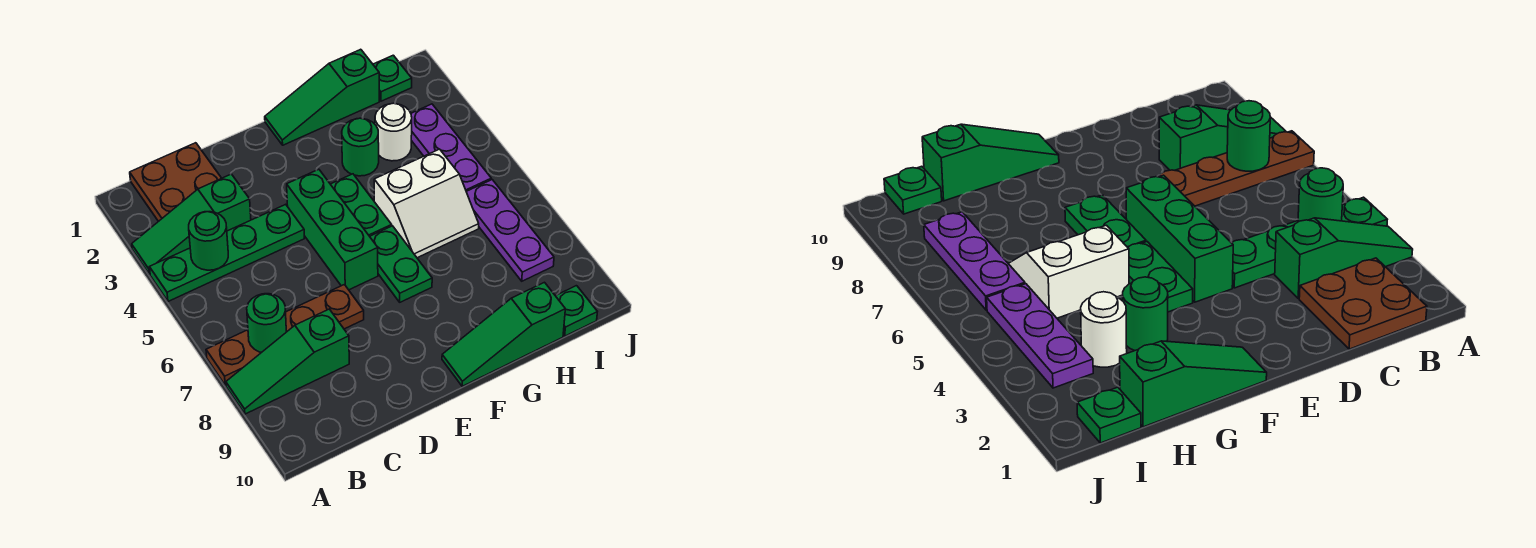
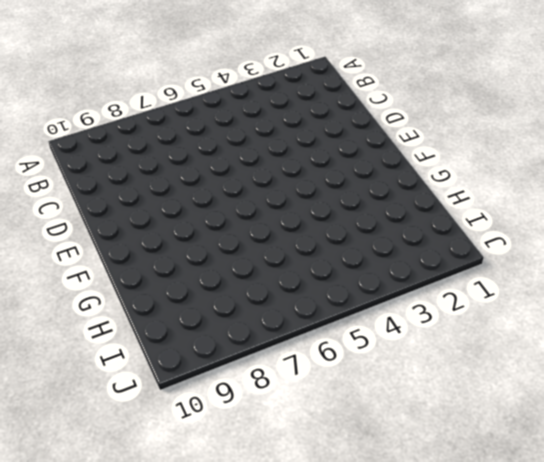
none -> green slope A3:C3 level 1 top C
none -> green plate A4:D4 level 1
none -> brown plate A7:D7 level 1

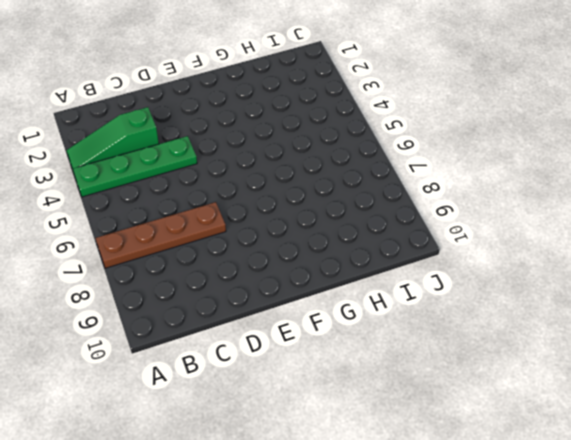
none -> green slope A8:C8 level 1 top C
none -> brown plate B1:C2 level 1
none -> green brick E4:E6 level 1

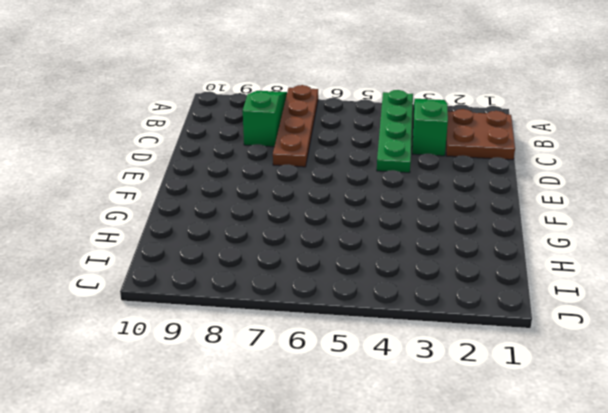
none -> green brick E4:E6 level 1
none -> green slope F1:H1 level 1 top H
none -> green plate F4:F5 level 1

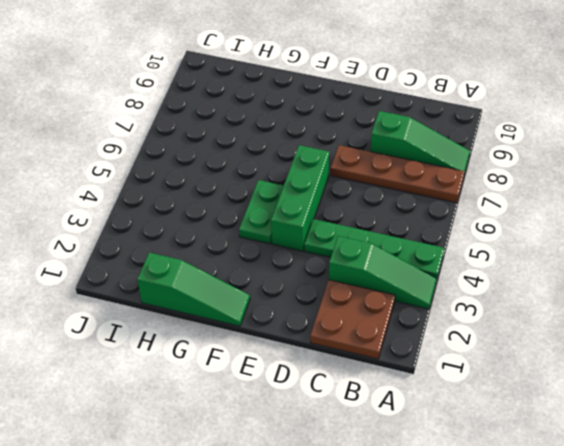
none -> green plate F6:F7 level 1
none -> green slope F10:H10 level 1 top H
none -> green round brick G3 level 1

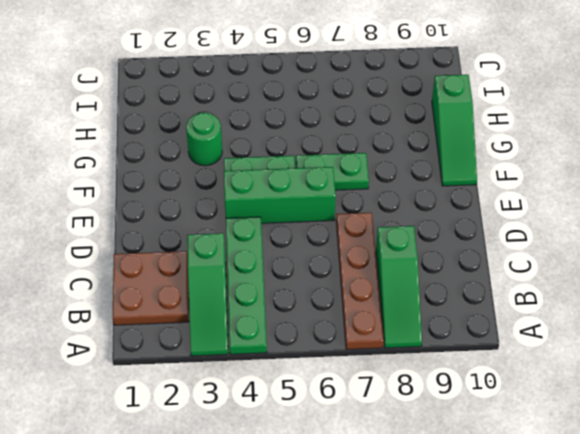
none -> green slope F1:H1 level 1 top H
none -> white slope G5:H6 level 1 top 5
none -> white round brick H3 level 1

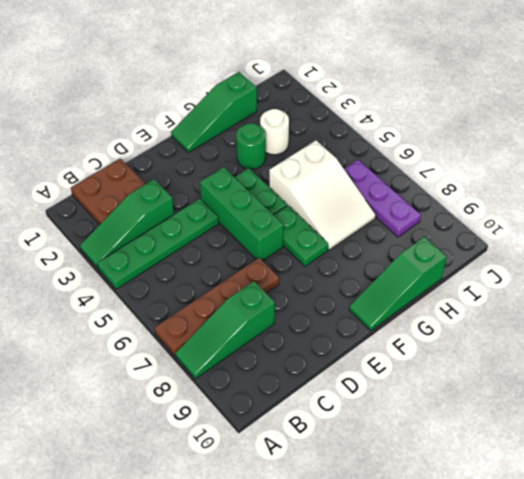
white slope G5:H7 level 1 top 5 -> white slope G5:H6 level 1 top 5
none -> green plate I1 level 1
none -> purple plate I3:I5 level 1
none -> green plate I10 level 1

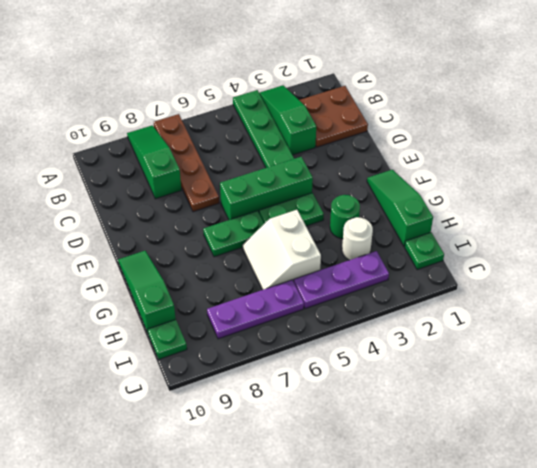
none -> green round brick B4 level 2
none -> green round brick B7 level 2

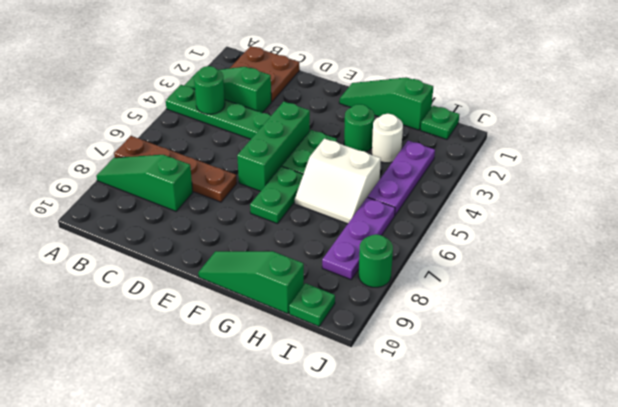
green round brick J8 level 1 -> green round brick B7 level 2

